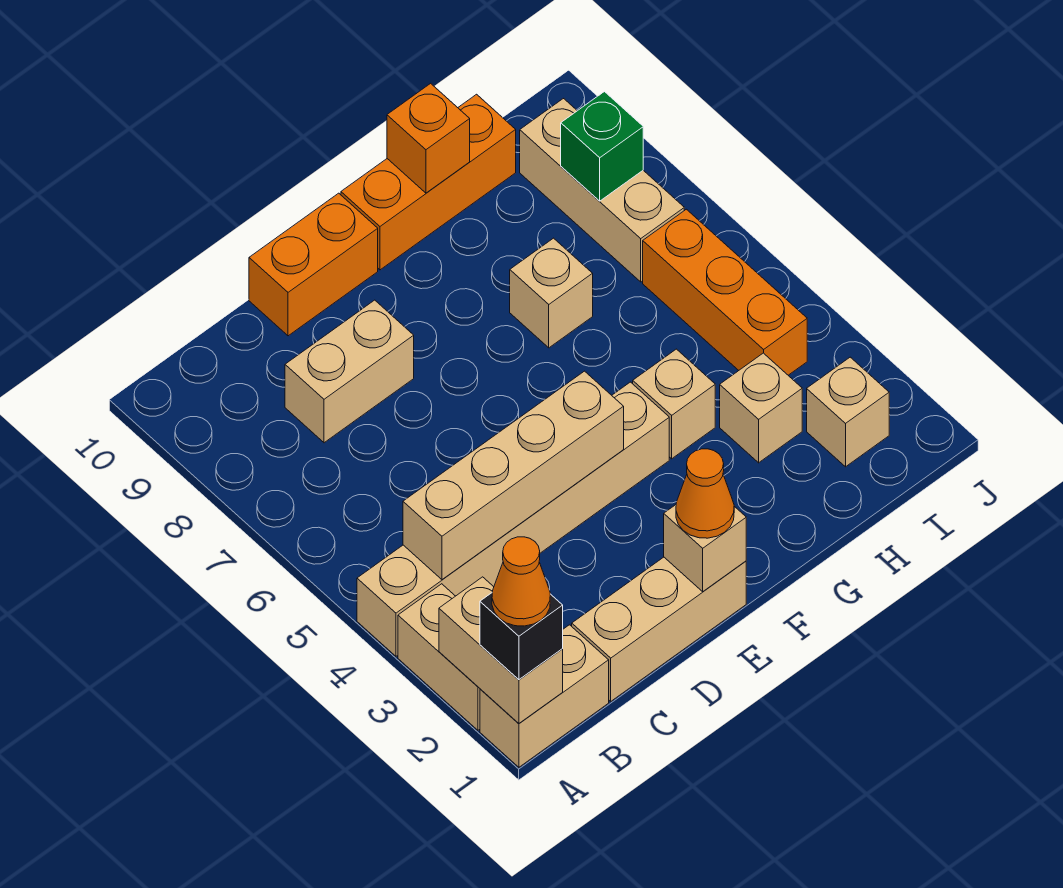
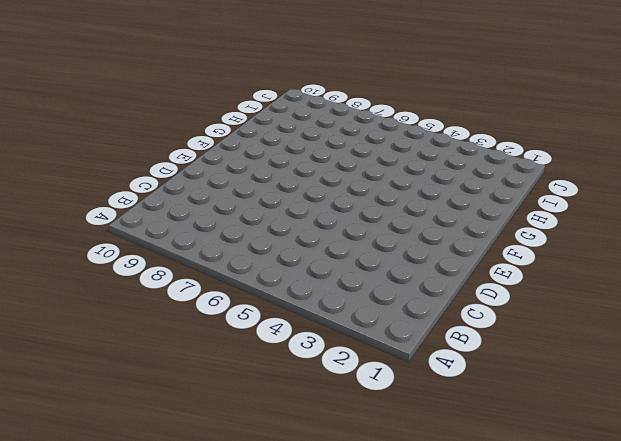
none -> tan brick A1:B1 level 1
none -> tan brick A2:A3 level 1
none -> tan brick A4:F4 level 1

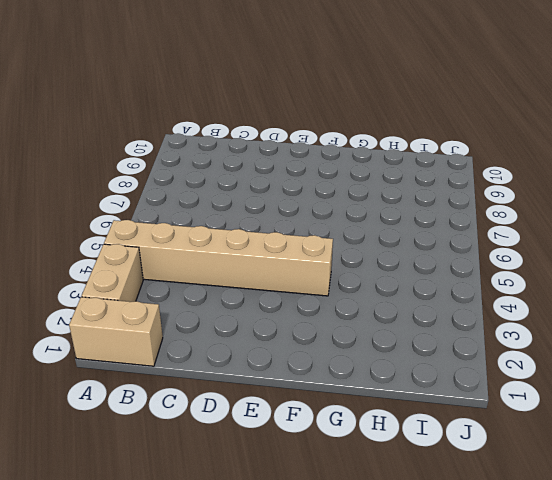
none -> tan brick C1:E1 level 1
none -> tan brick C8:D8 level 1
none -> orange brick D10:E10 level 1

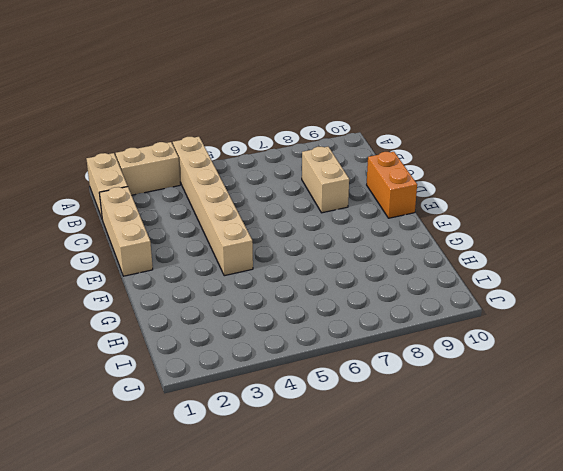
none -> orange brick F10:H10 level 1
none -> tan brick G4 level 1
none -> tan brick G7 level 1

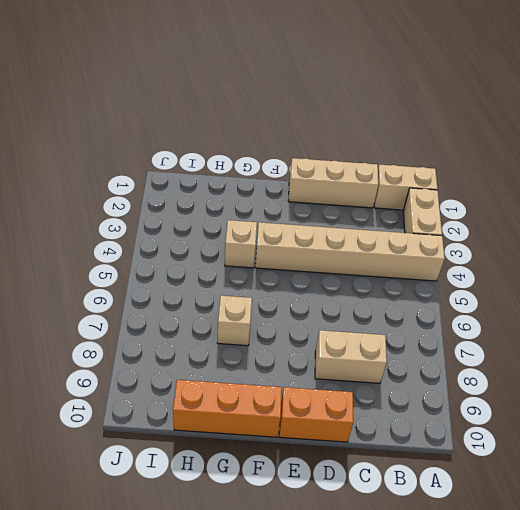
none -> tan brick H3 level 1
none -> tan brick I2 level 1
none -> orange brick I4:I6 level 1

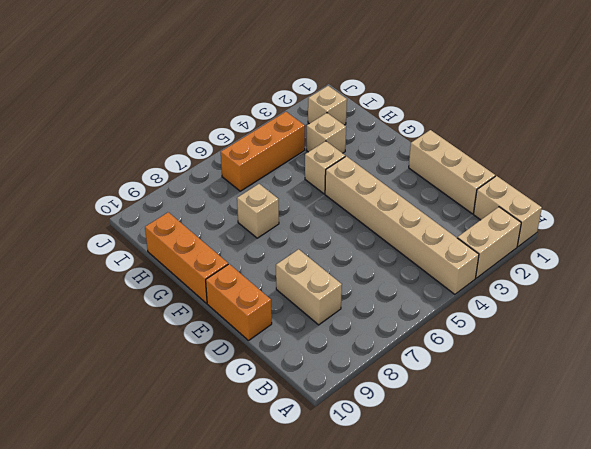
none -> tan brick I7:I9 level 1
none -> tan brick A1:A2 level 2
none -> tan brick B4:E4 level 2

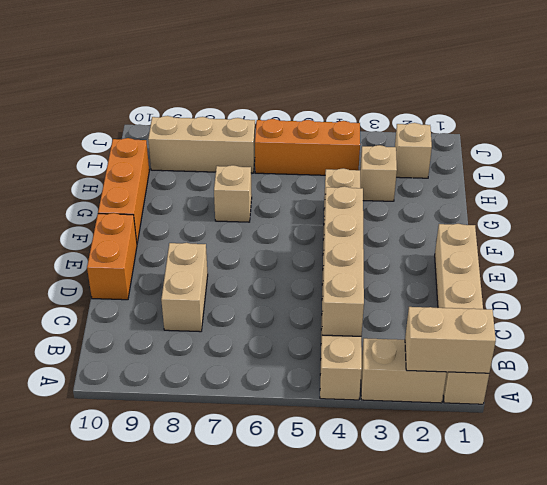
none -> tan brick E1 level 2
none -> orange brick G10 level 2
none -> green brick I8 level 2

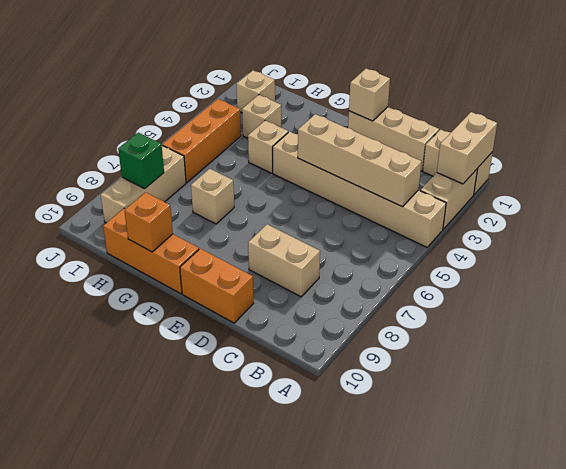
none -> black brick A1 level 3
none -> orange cone E1 level 3
none -> orange cone A1 level 4

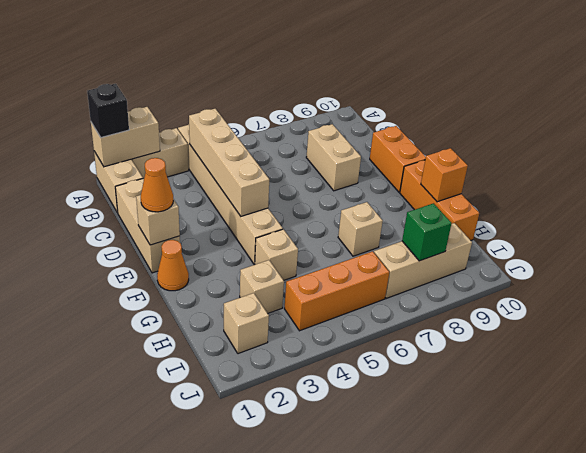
orange cone F1 level 1 -> orange cone A1 level 4

